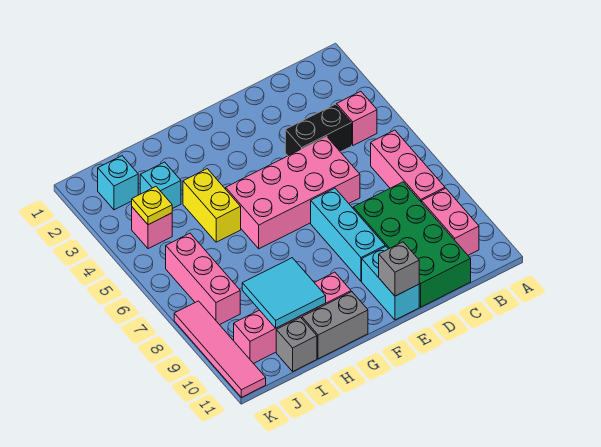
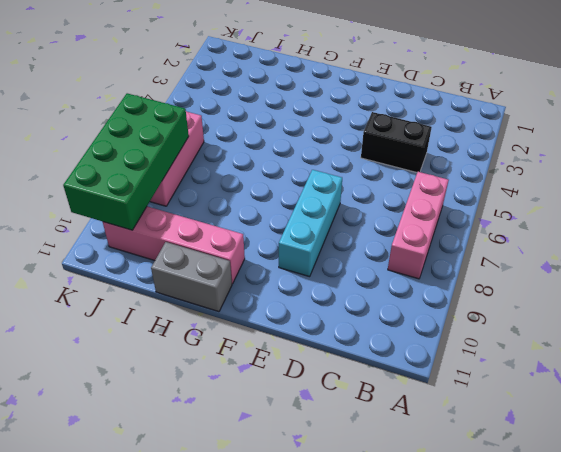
green brick J7:K10 level 2 -> green brick C8:D11 level 1
none -> pink brick B4 level 1
none -> pink brick B9:B10 level 1
none -> pink brick D5:G6 level 1

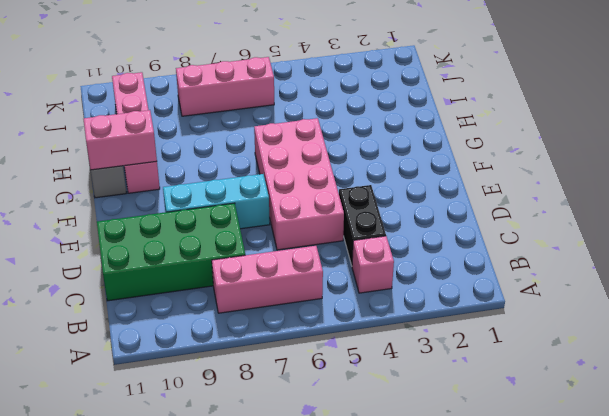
pink brick G10:G11 level 2 -> pink brick B9:B10 level 1
none -> cyan brick E10:E11 level 1
none -> yellow brick H4:H5 level 1
none -> cyan brick I3 level 1

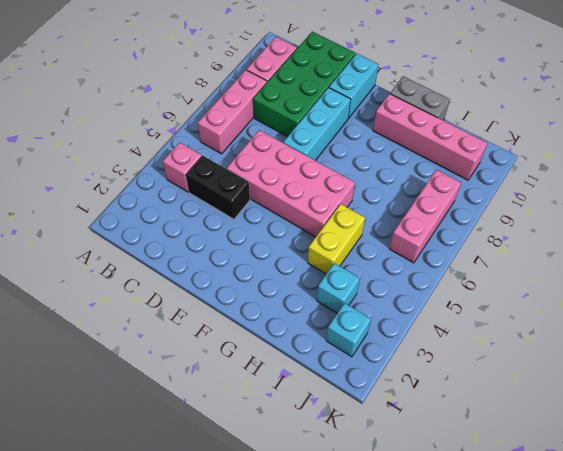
none -> grey brick I11 level 1
none -> pink brick J4 level 1
none -> pink tile K8:K11 level 1

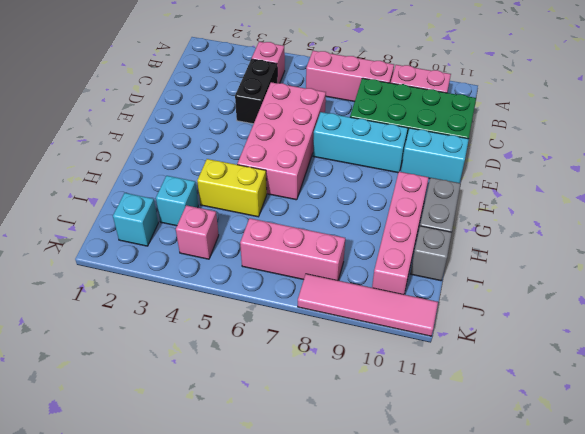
none -> grey brick E11 level 2
none -> cyan tile H9:I10 level 2
none -> yellow plate J4 level 2

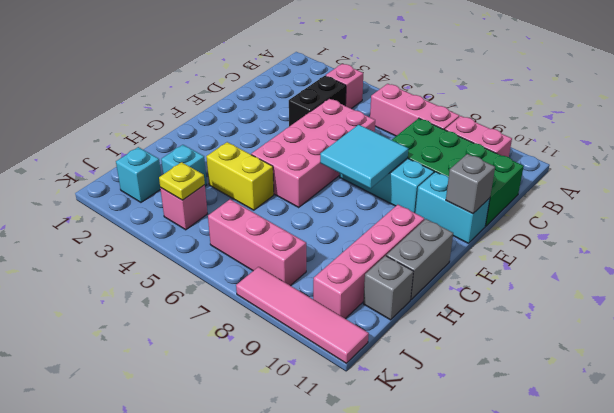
cyan tile E7:F8 level 2 -> cyan tile H9:I10 level 2

